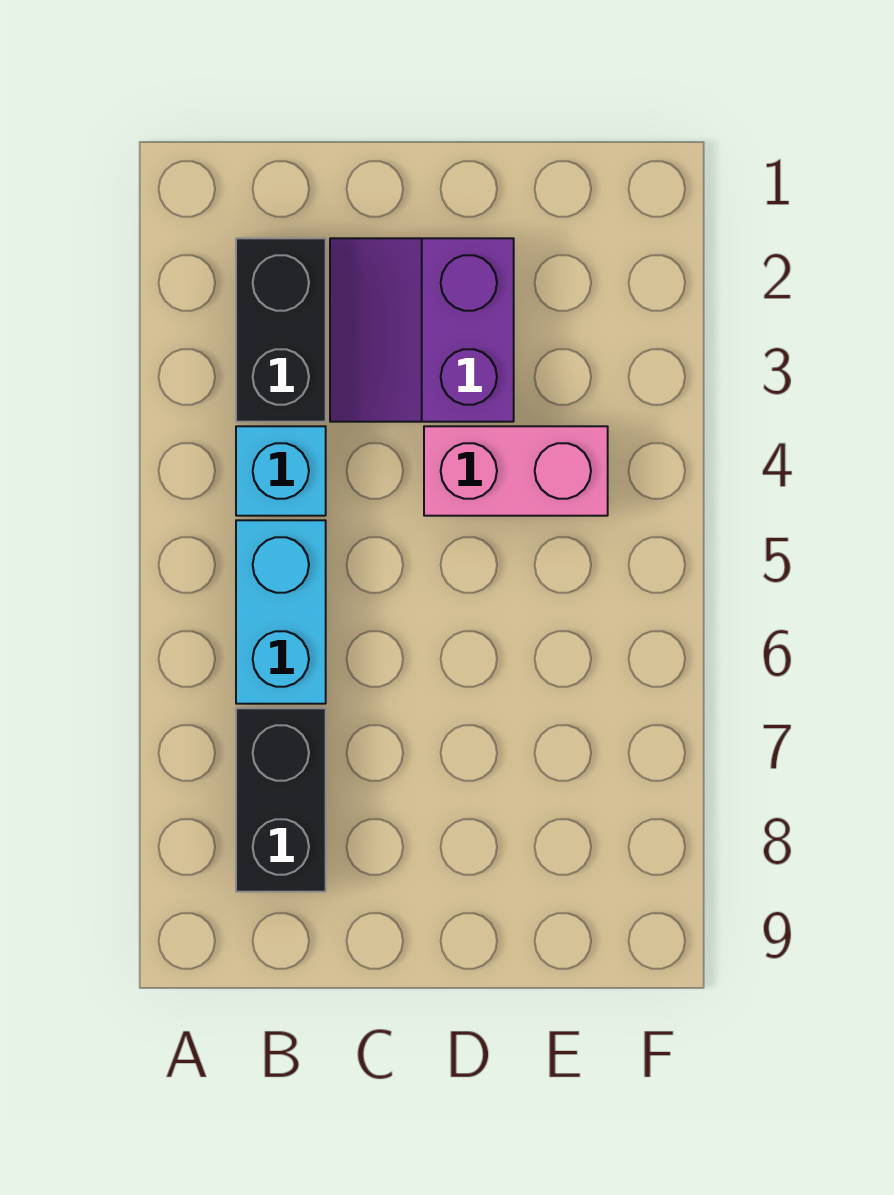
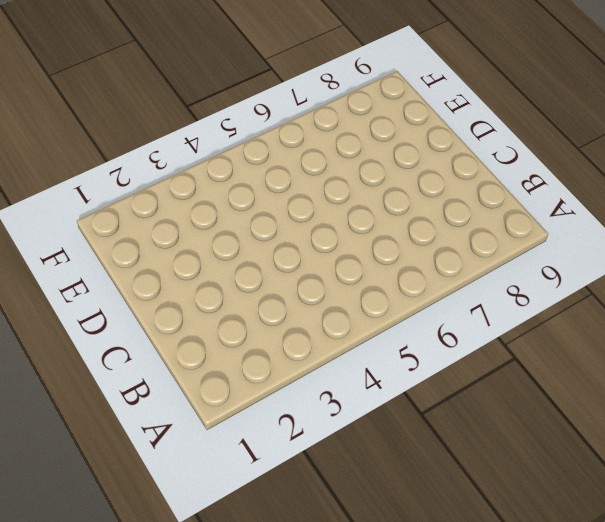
none -> black brick B2:B3 level 1
none -> cyan brick B4 level 1

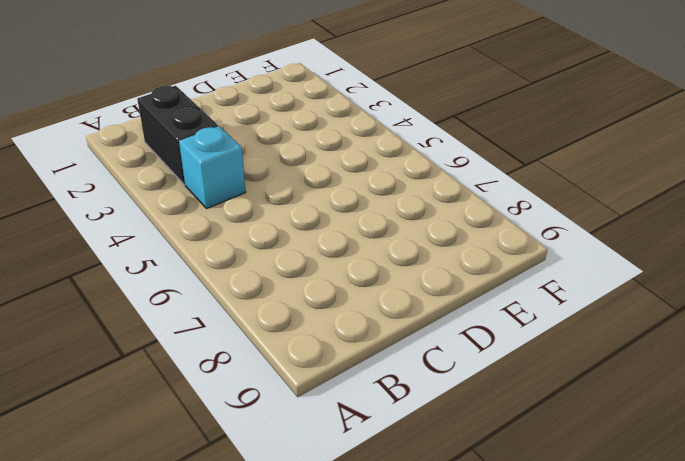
none -> cyan brick B5:B6 level 1
none -> black brick B7:B8 level 1

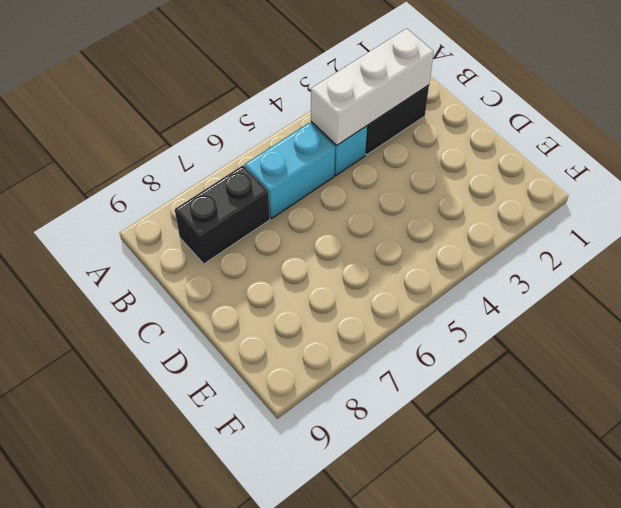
white brick B2:B4 level 2 -> none
none -> purple slope C2:D3 level 1 top D
none -> pink brick D4:E4 level 1

